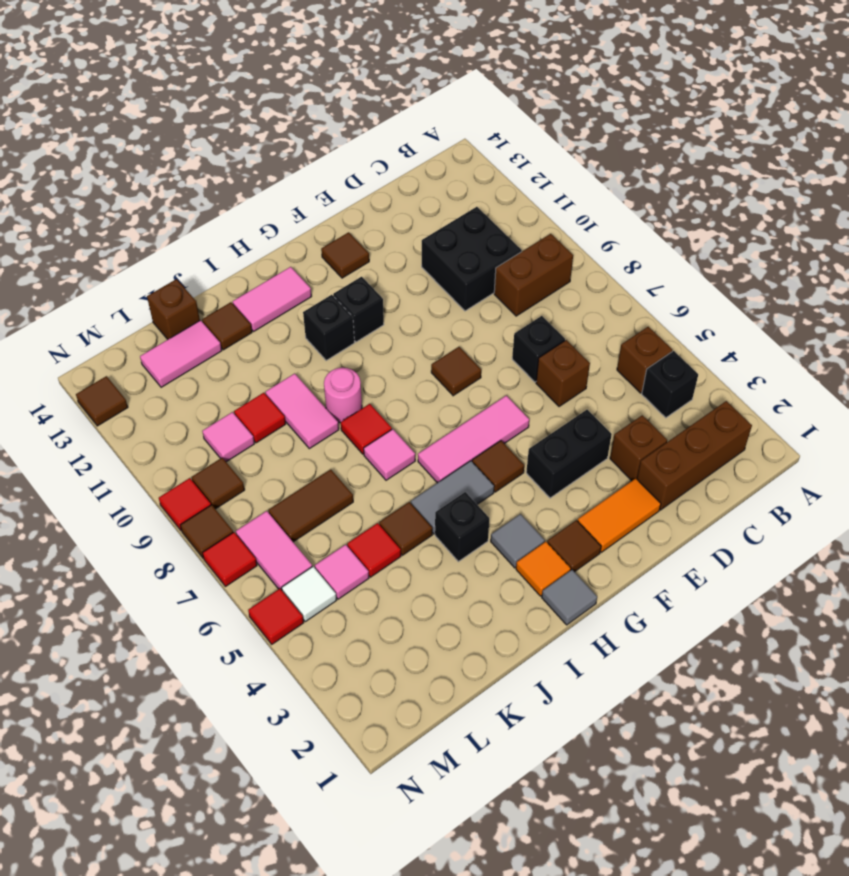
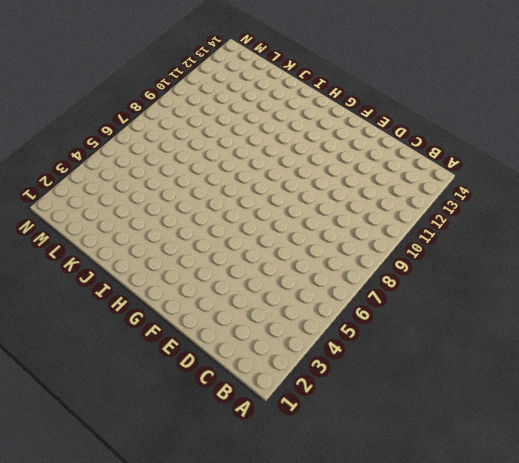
none -> brown brick B2:D2 level 1
none -> black brick B4 level 1
none -> brown brick B5 level 1
none -> brown brick B9:C9 level 1

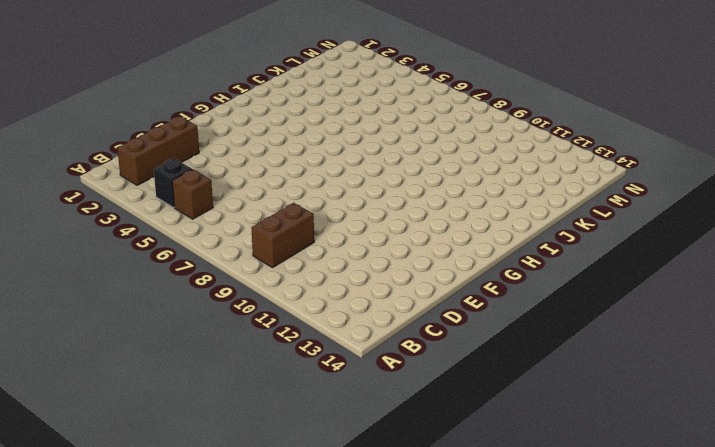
none -> black brick C10:D11 level 1
none -> brown brick D3 level 1
none -> brown brick D6 level 1
none -> black brick D7 level 1

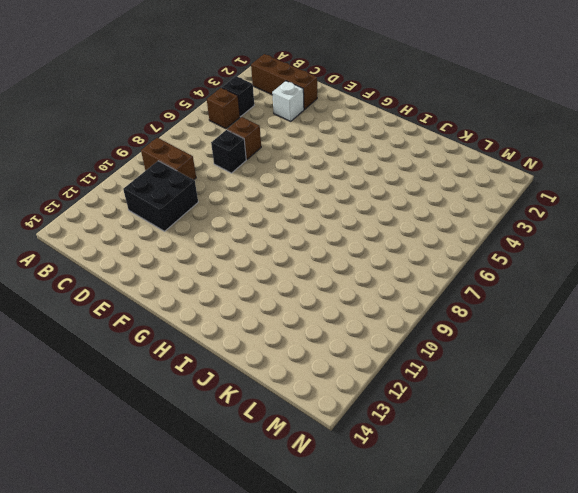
white brick D3 level 1 -> brown brick D3 level 1
none -> orange tile E2:F2 level 1
none -> black brick E4:F4 level 1
none -> pink tile F6:H6 level 1
none -> brown tile F8 level 1

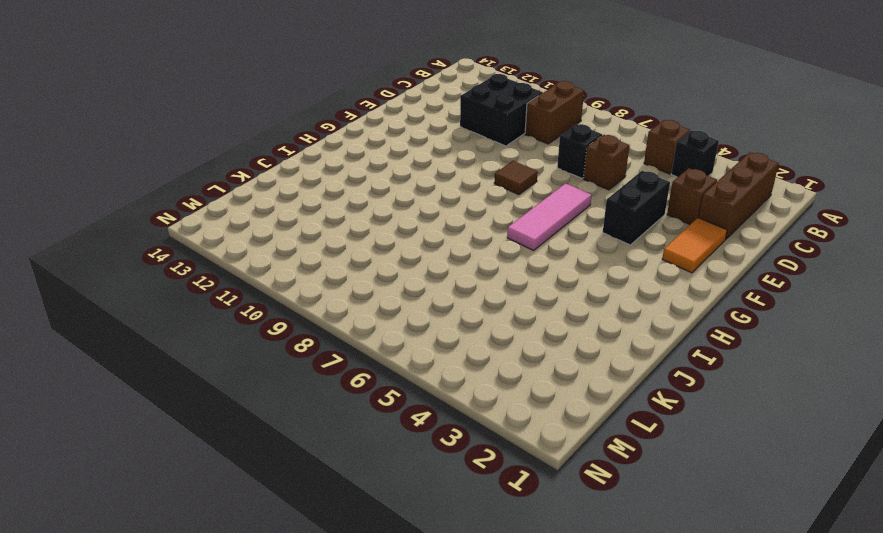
none -> brown tile F13 level 1
none -> brown tile G2 level 1
none -> brown tile G5 level 1
none -> black brick G11 level 1

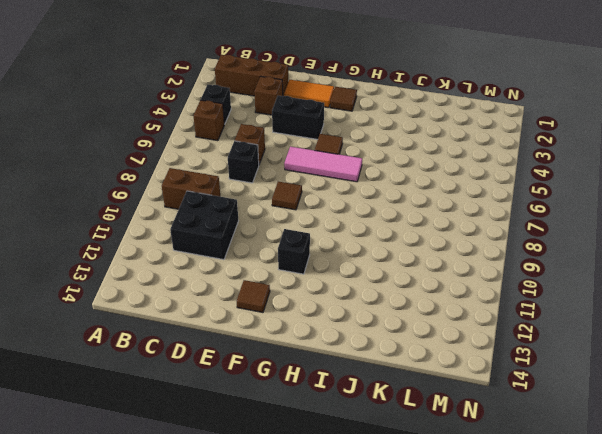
none -> grey tile H1 level 1
none -> orange tile H2 level 1
none -> grey tile H3 level 1
none -> grey tile H5:I5 level 1

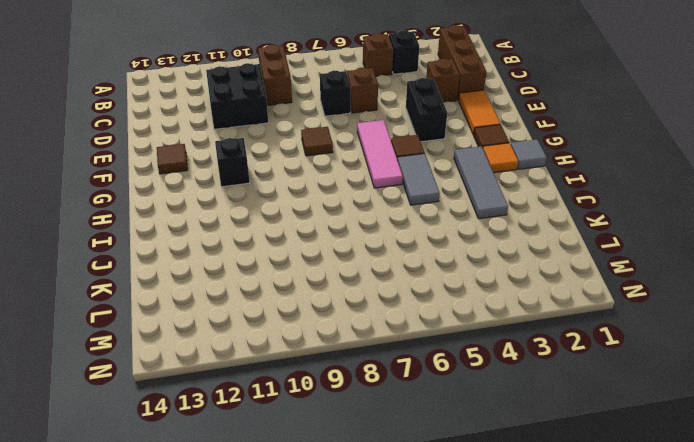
grey tile H3:J3 level 1 -> grey tile H3 level 1
none -> black brick H11 level 1
none -> pink tile H13:I13 level 1
none -> black brick I4 level 1
none -> pink tile I7 level 1

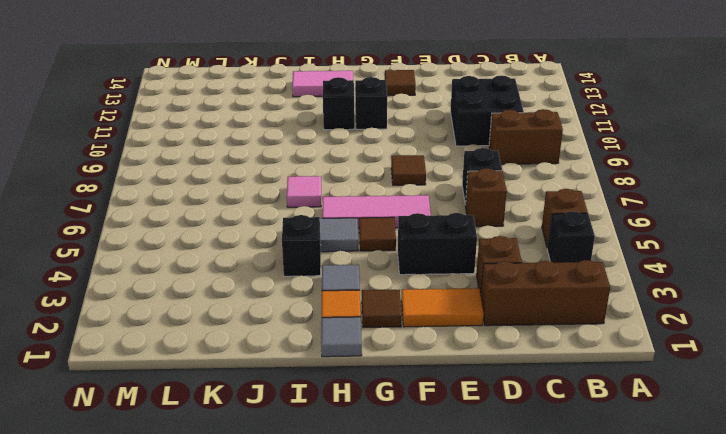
none -> red tile I8 level 1
none -> pink round brick I9 level 1
none -> brown tile J5 level 1
none -> pink tile J9:J10 level 1

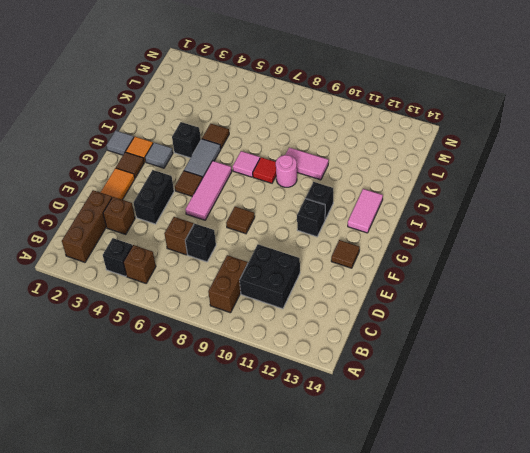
none -> brown tile J13 level 1
none -> red tile K5 level 1
none -> brown tile K7:L7 level 1
none -> red tile K10 level 1

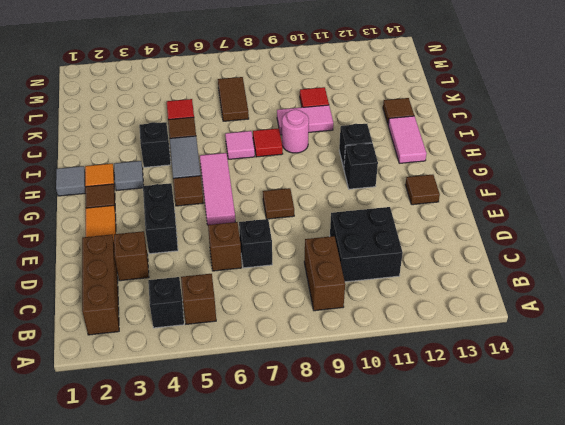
none -> pink tile K13:L13 level 1
none -> brown brick K14 level 1
none -> pink tile L5 level 1
none -> pink tile L10 level 1

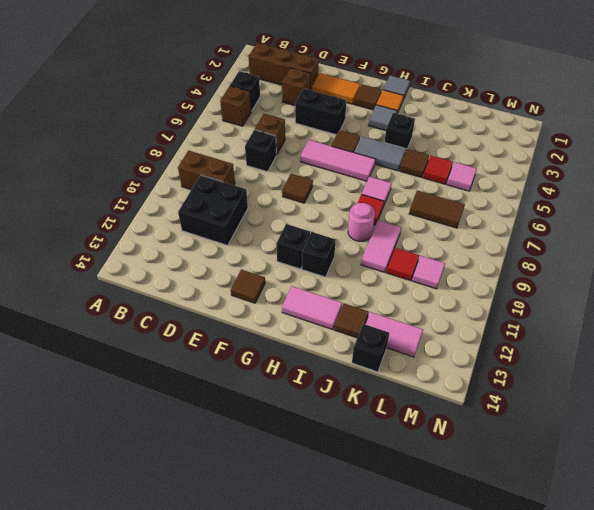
black brick K14 level 1 -> brown brick K14 level 1
none -> white tile M5 level 1
none -> pink tile M6:M7 level 1
none -> brown tile M9 level 1
none -> red tile N5 level 1

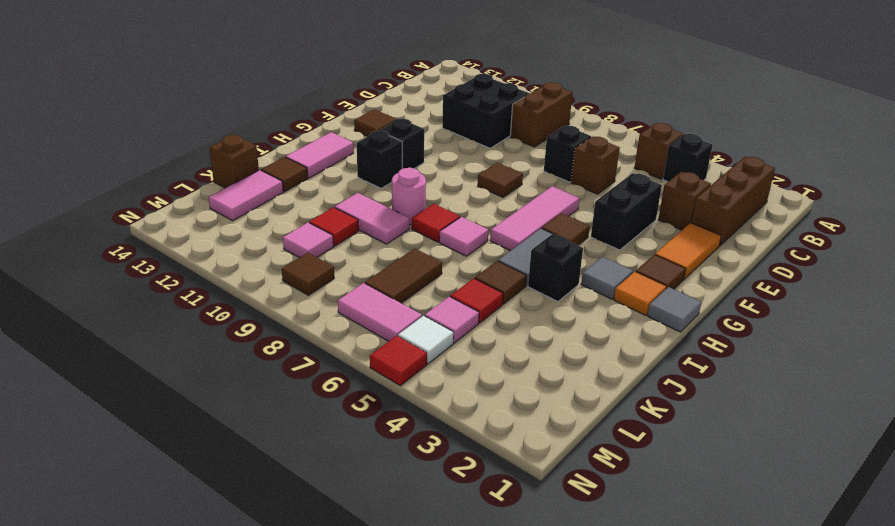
none -> red tile N7 level 1
none -> brown tile N8 level 1
none -> red tile N9 level 1
none -> brown tile N13 level 1

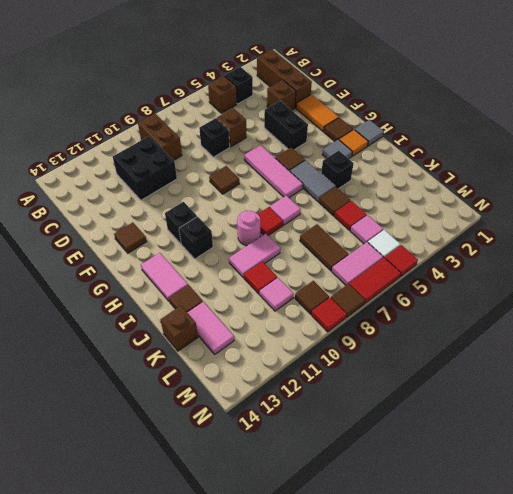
red tile N6:N7 level 1 -> red tile N7 level 1
none -> brown tile N13 level 1

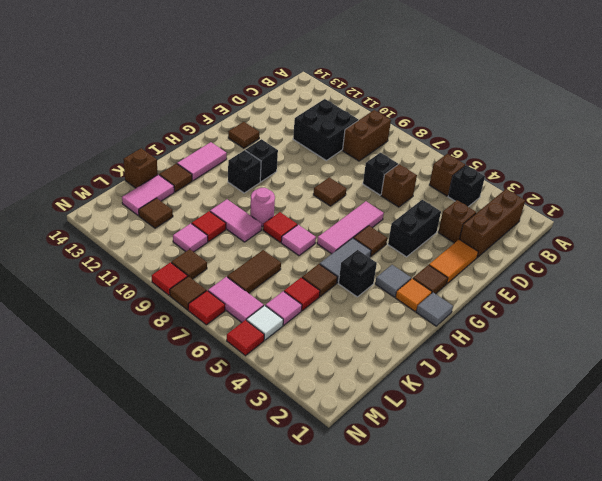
brown tile L12 level 1 -> brown tile N13 level 1

